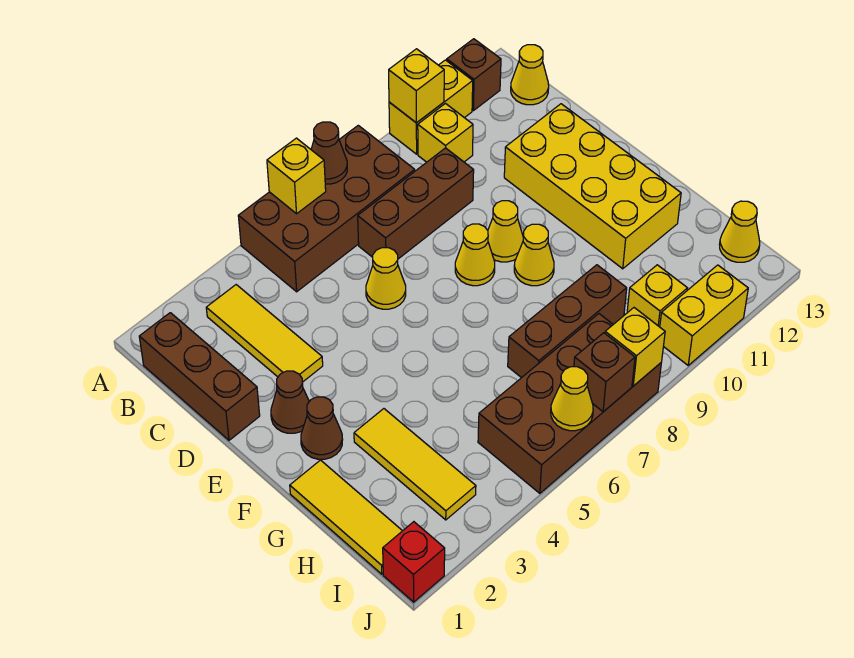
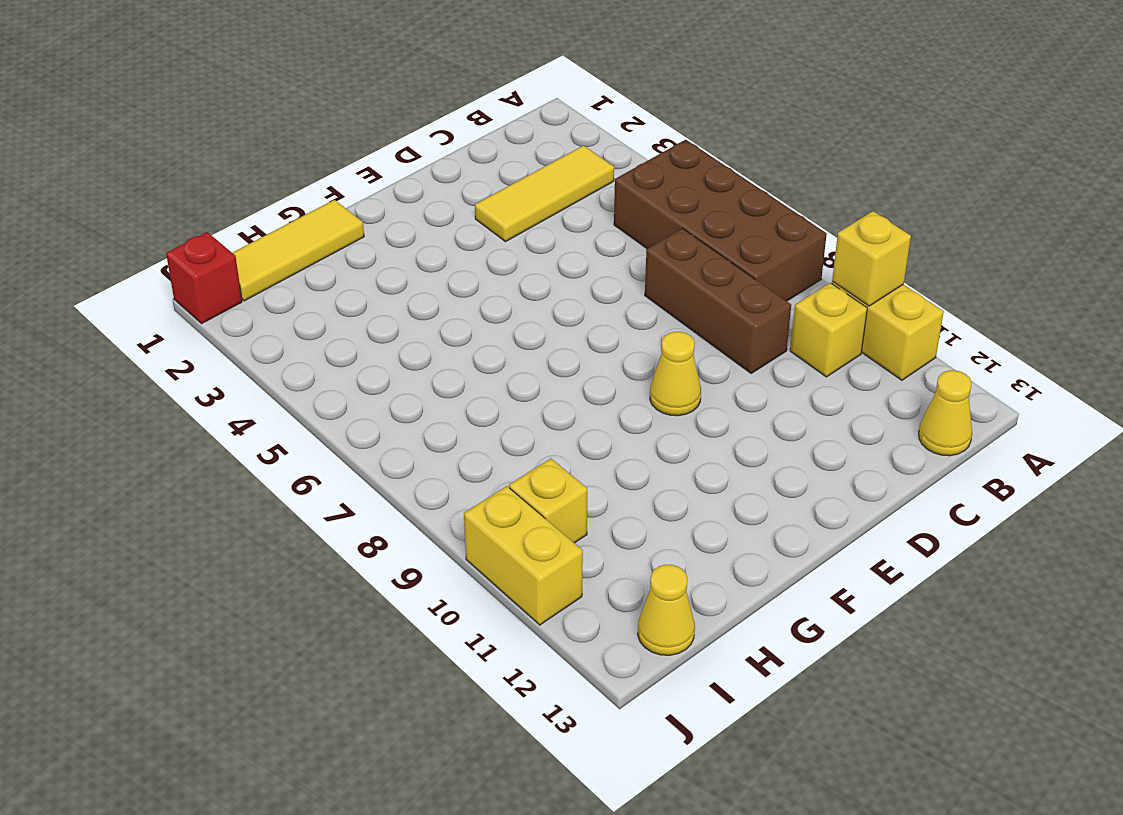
none -> brown brick A12 level 1
none -> brown brick B1:D1 level 1
none -> yellow cone D6 level 1

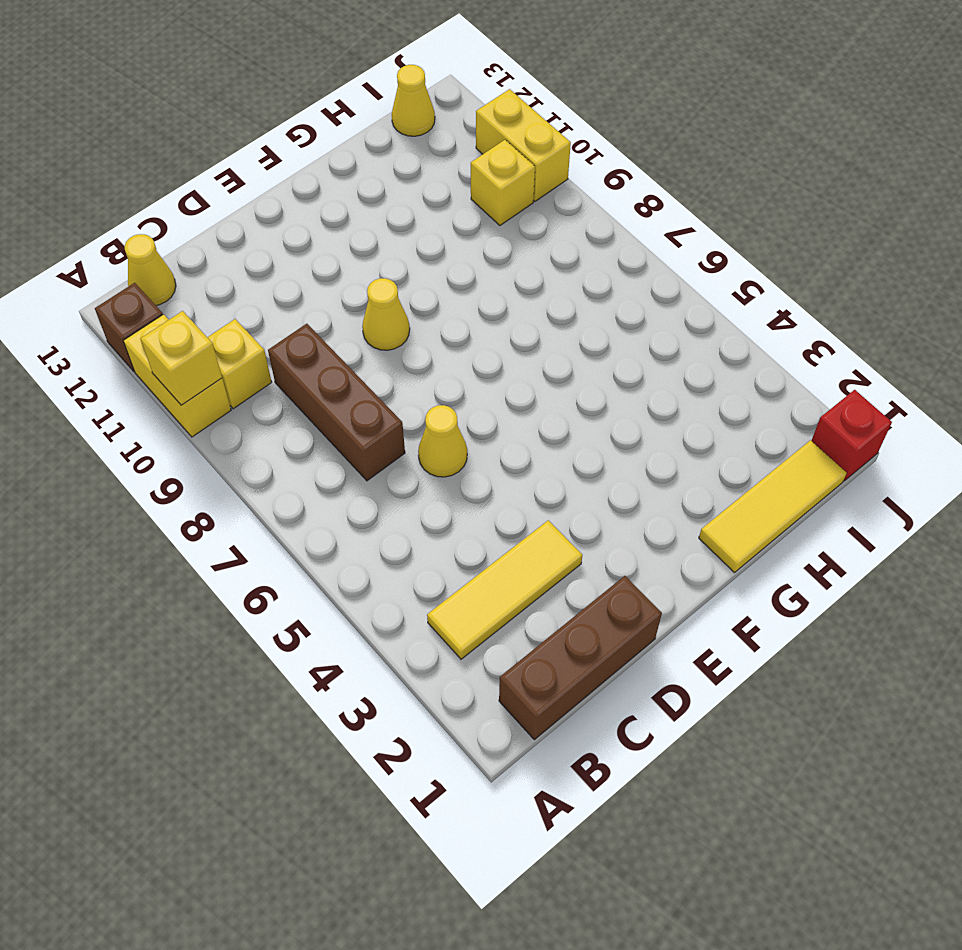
none -> brown brick A5:B8 level 1
none -> yellow brick D11:G12 level 1
none -> brown cone E2 level 1

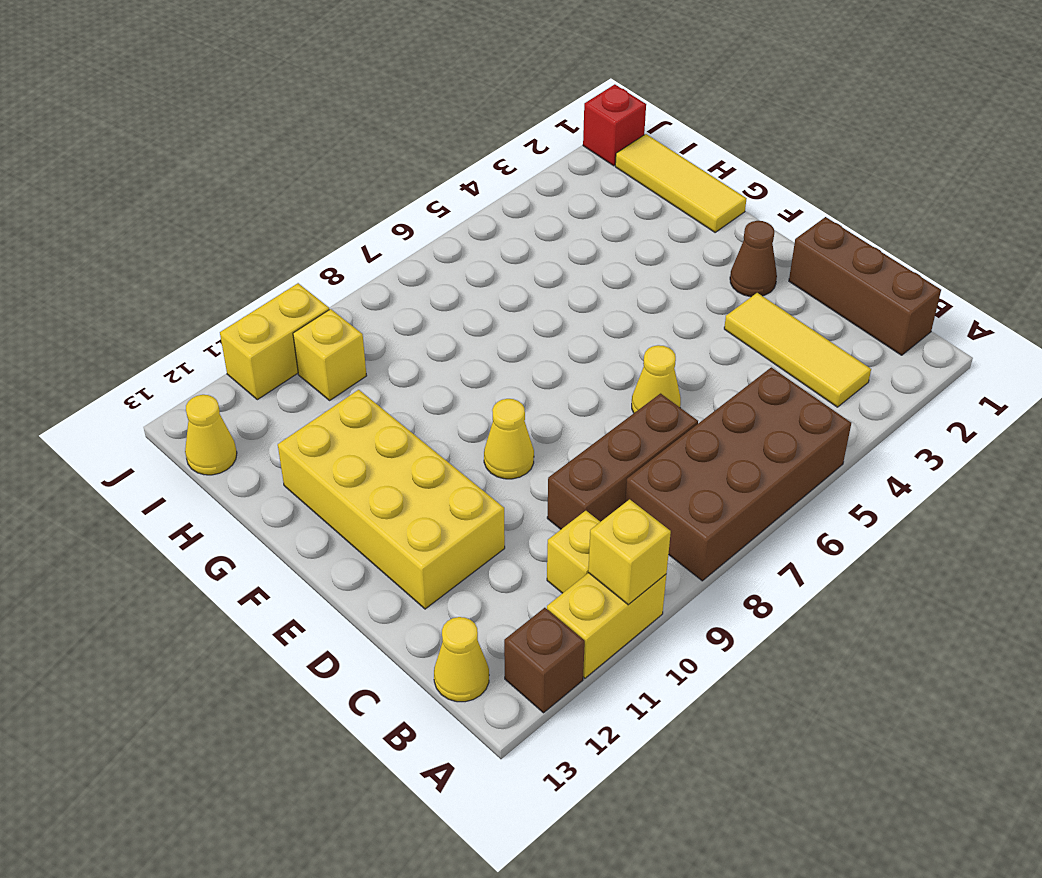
none -> yellow cone E8 level 1
none -> brown cone F2 level 1
none -> yellow cone F9 level 1

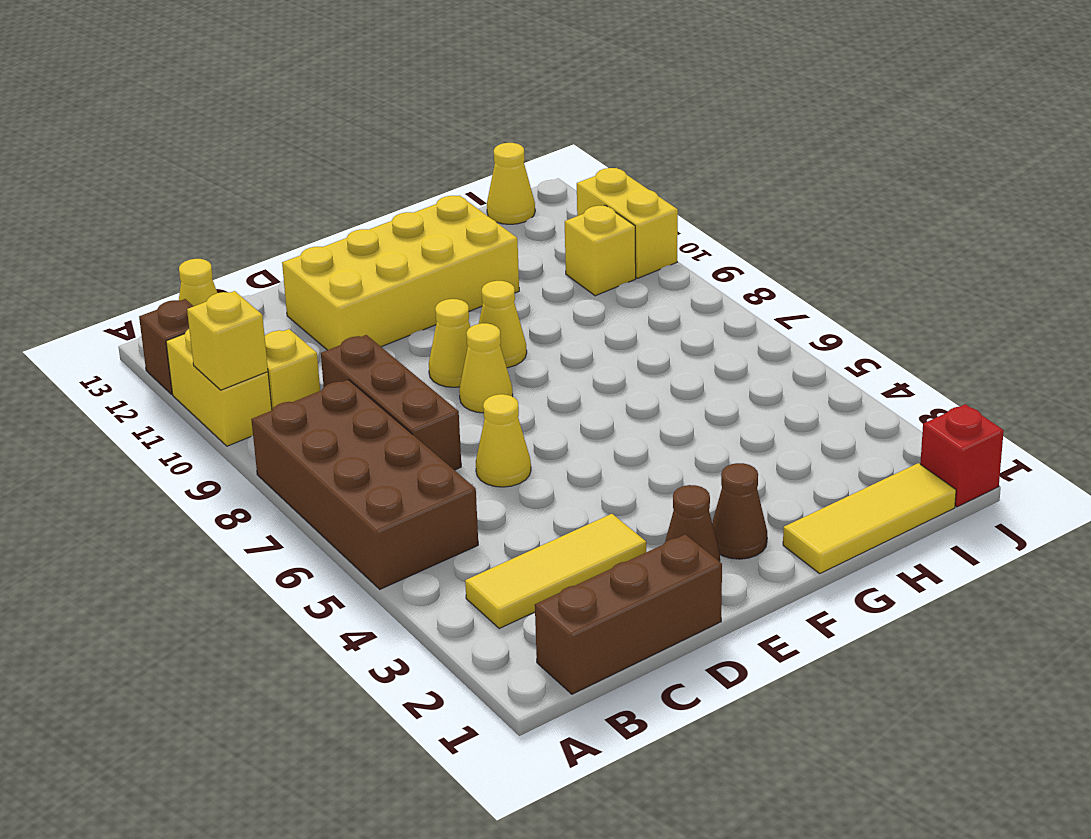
none -> yellow tile G3:I3 level 1
none -> brown brick H7:H9 level 1
none -> brown brick I5:J8 level 1

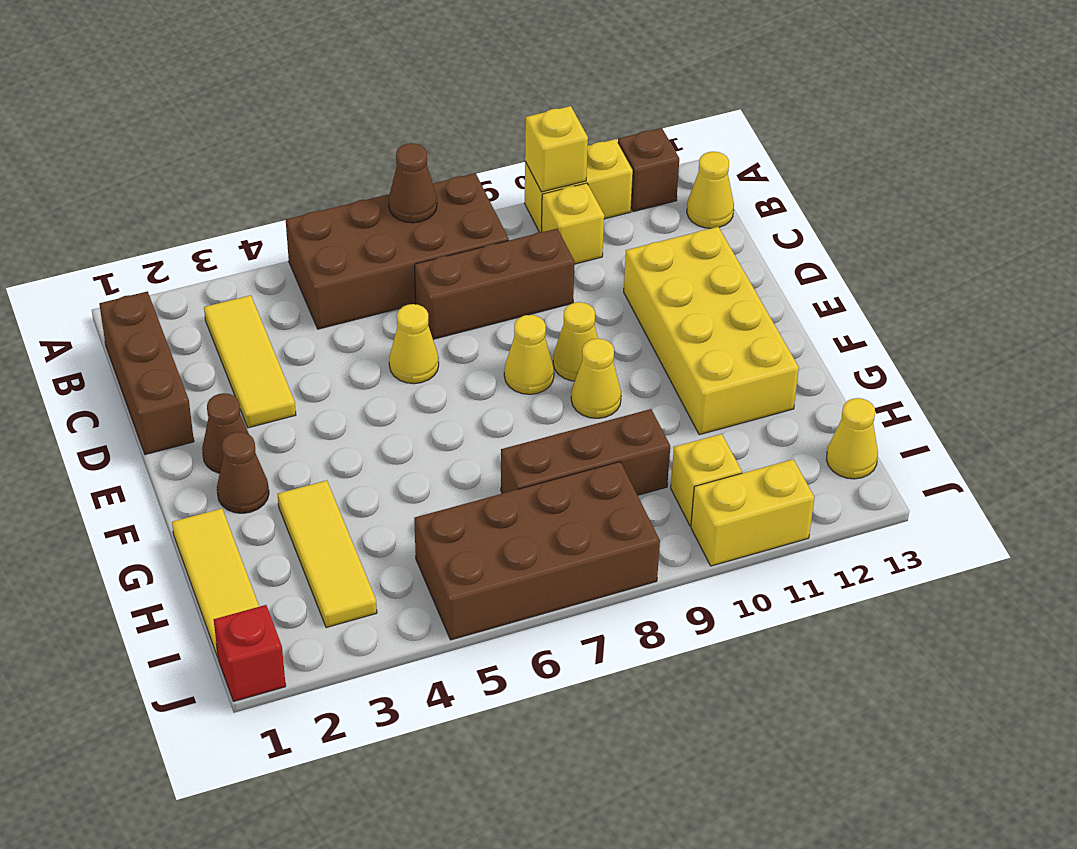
none -> yellow brick A6 level 2
none -> yellow cone J6 level 2
none -> brown brick J7 level 2

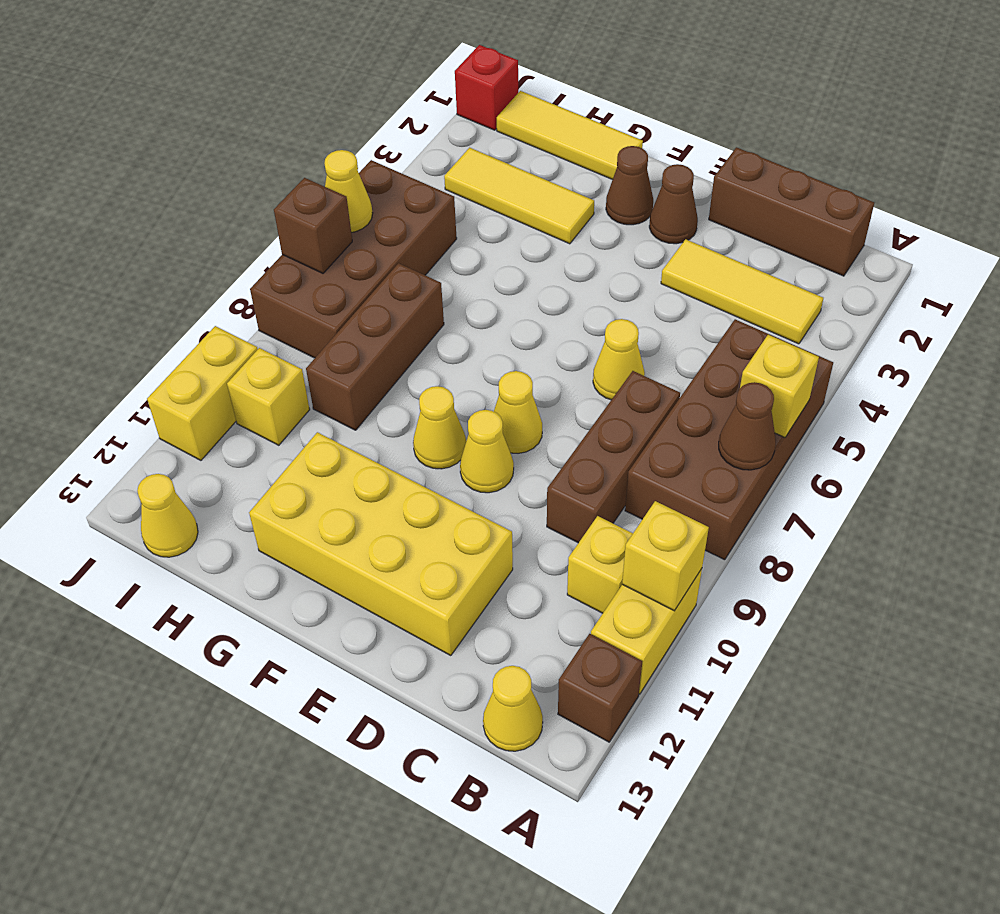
none -> yellow brick J8 level 2

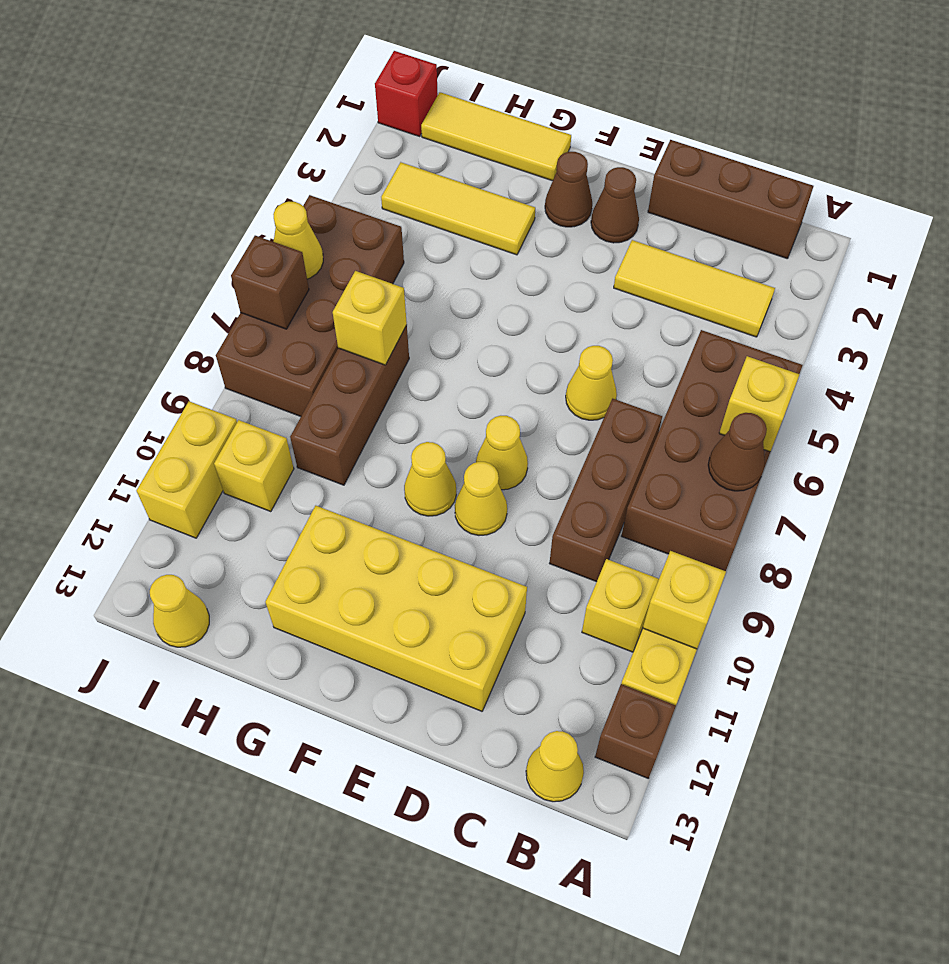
yellow brick H7 level 2 -> yellow brick J8 level 2

